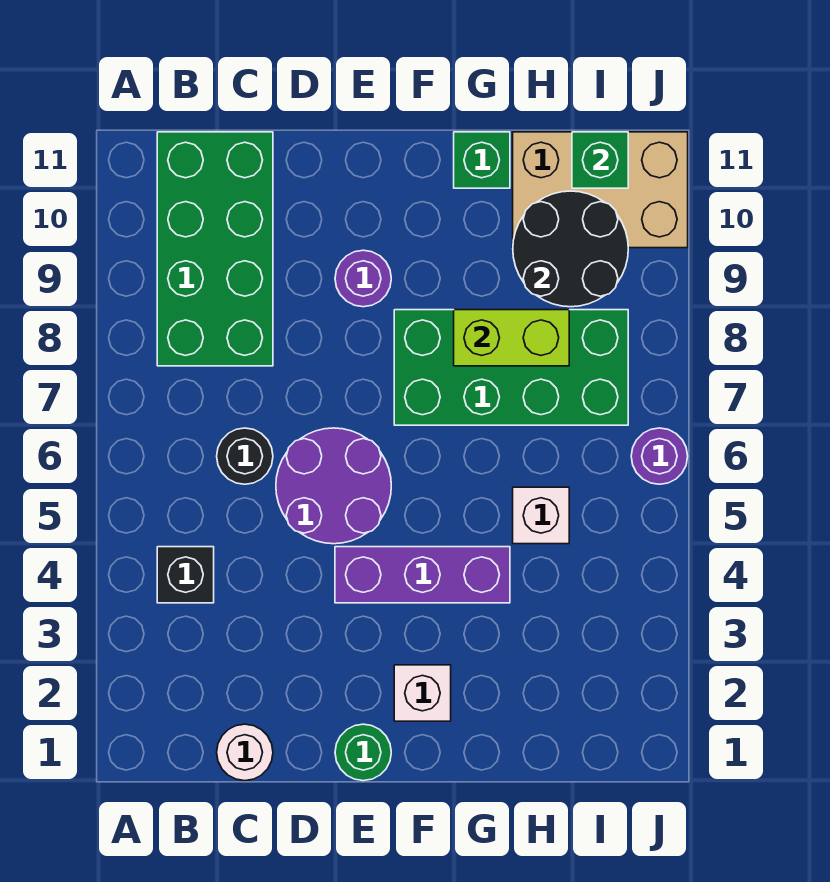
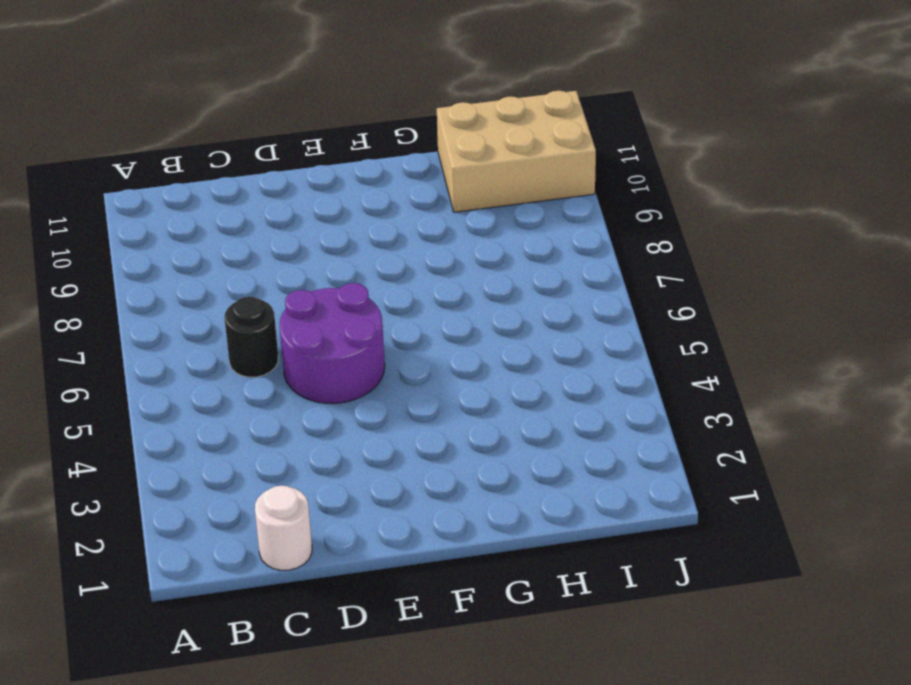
none -> black brick B4 level 1
none -> green brick B8:C11 level 1
none -> green round brick E1 level 1

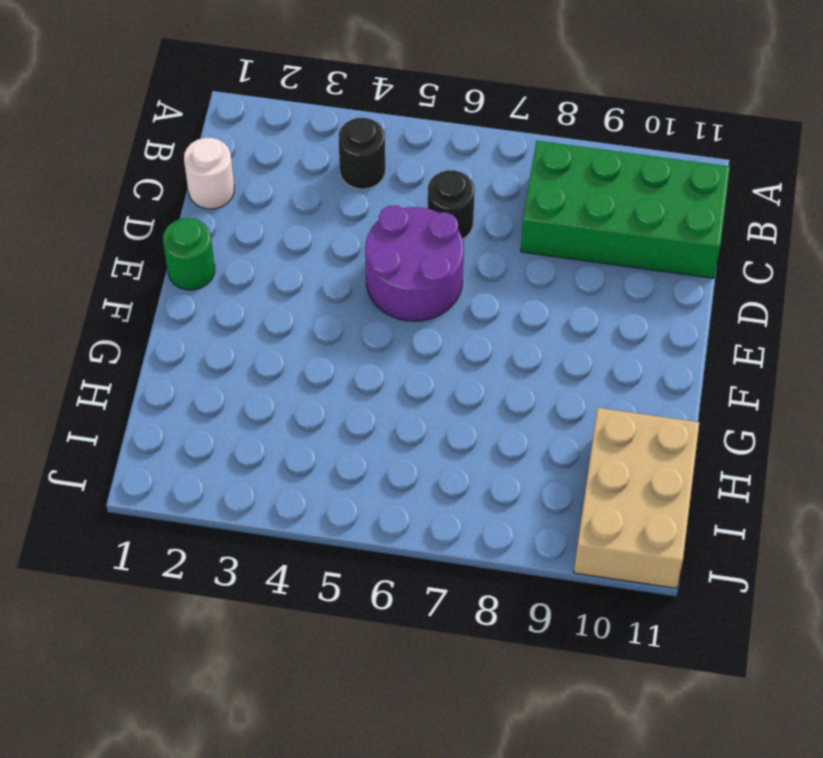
black round brick B4 level 1 -> black brick B4 level 1
none -> purple brick E4:G4 level 1
none -> purple round brick E9 level 1
none -> white brick F2 level 1

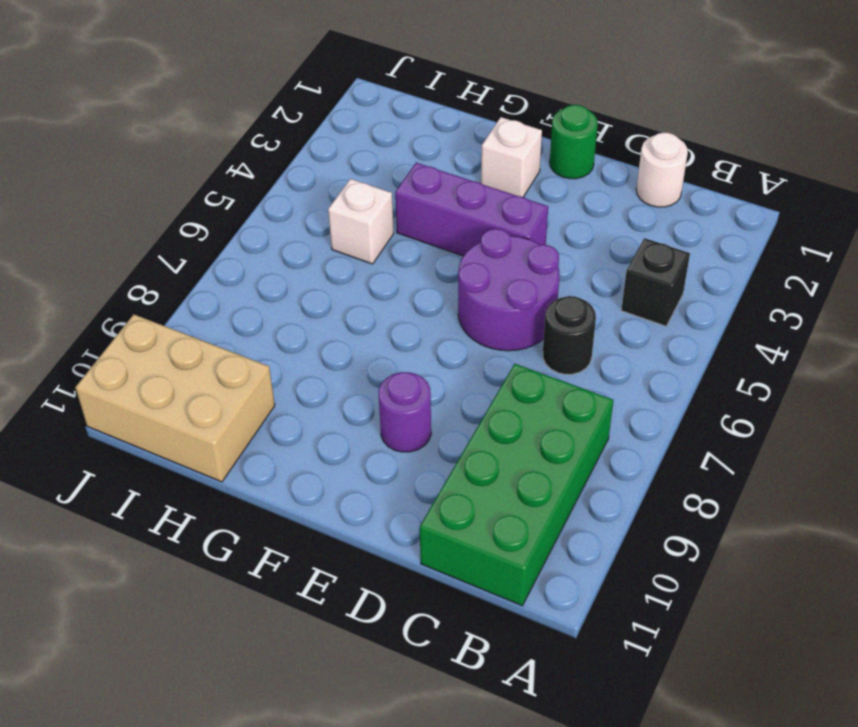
none -> green brick F7:I8 level 1
none -> green brick G11 level 1
none -> purple round brick J6 level 1

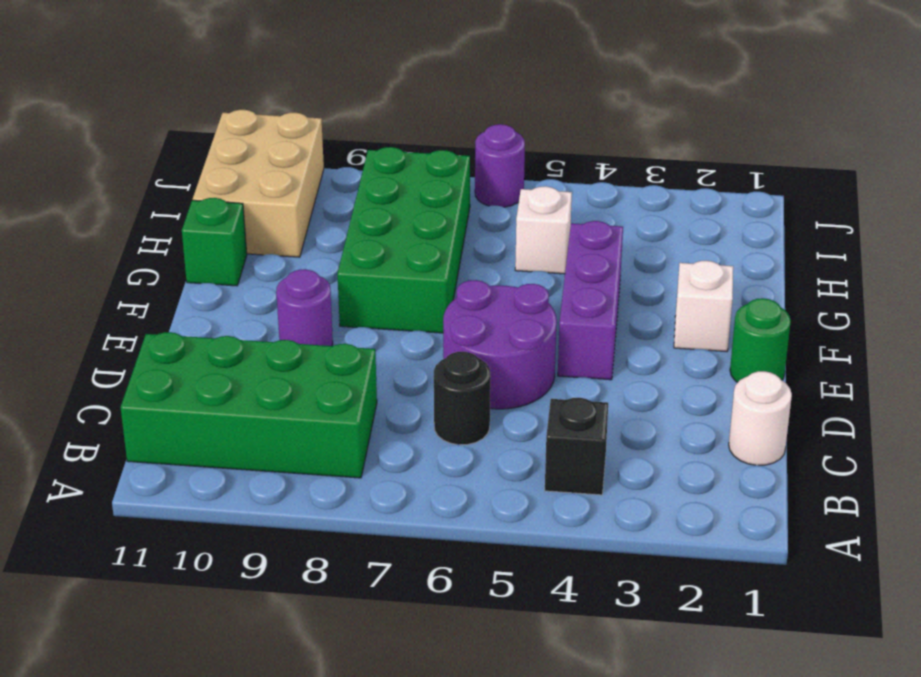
none -> lime brick G8:H8 level 2
none -> black round brick H9:I10 level 2
none -> green brick I11 level 2

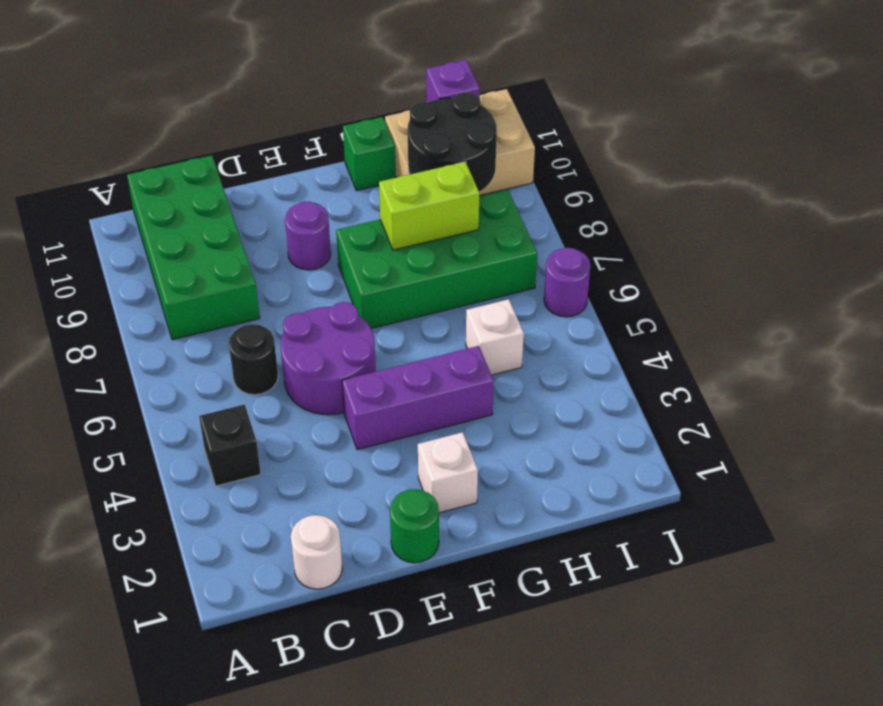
purple brick I11 level 2 -> green brick I11 level 2

